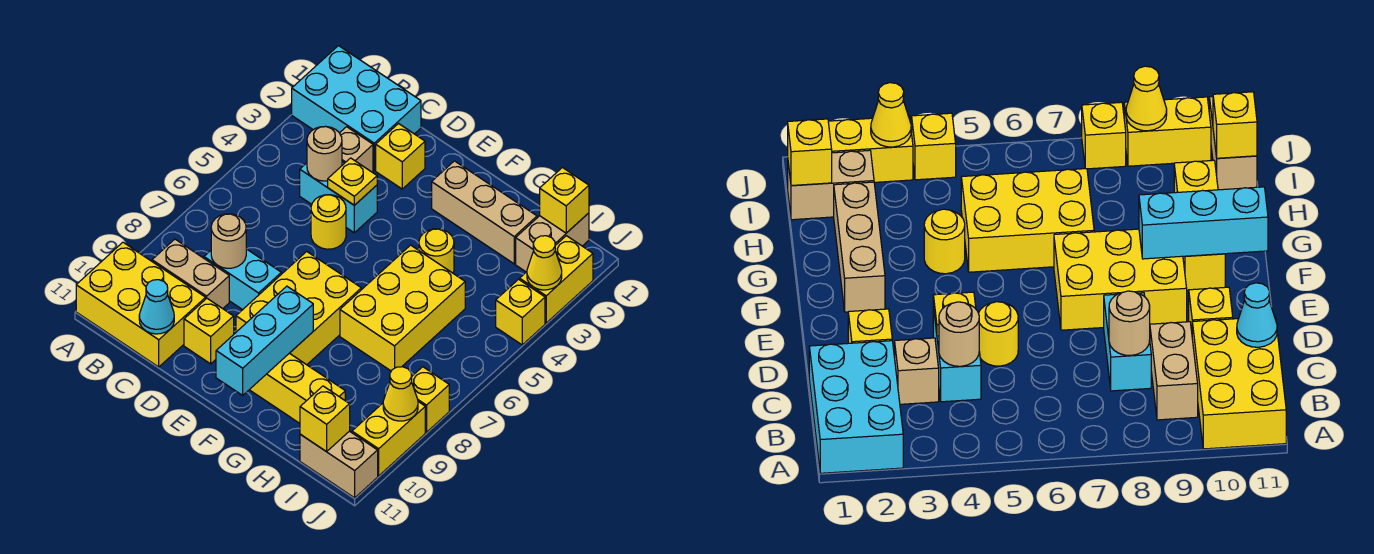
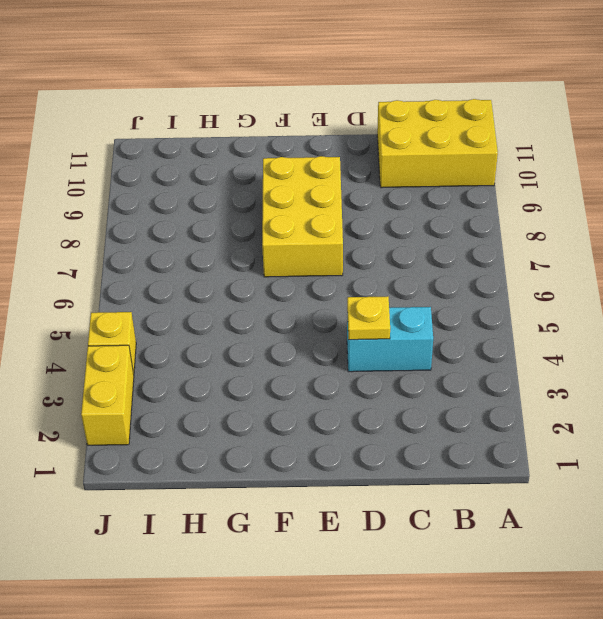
none -> cyan brick A1:C2 level 1
none -> tan brick B9:C9 level 1
none -> tan brick C3 level 1

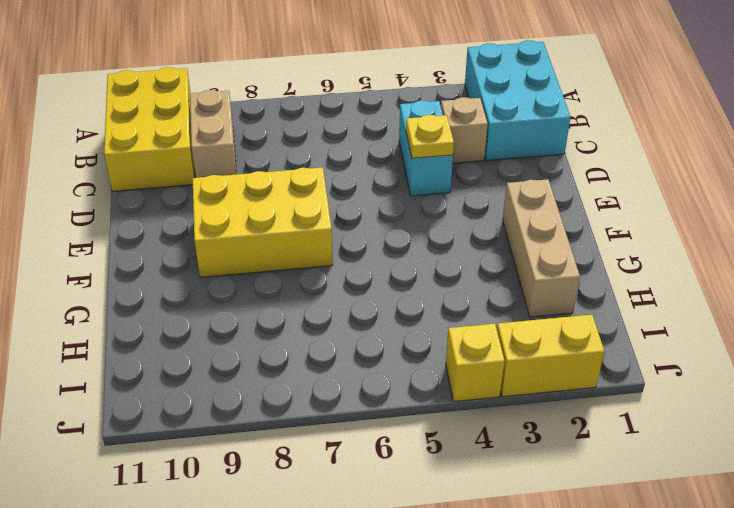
none -> cyan brick C8:D8 level 1
none -> yellow brick D2 level 1
none -> yellow round brick D5 level 1

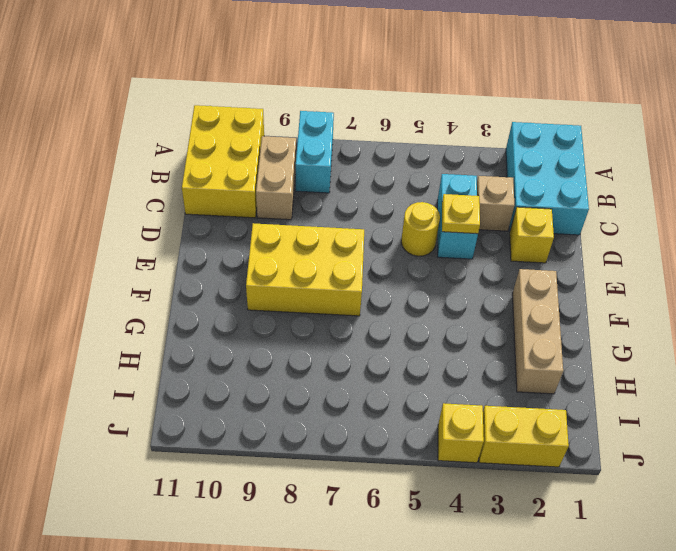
cyan brick A8:B8 level 1 -> cyan brick C8:D8 level 1
none -> yellow brick D10 level 1
none -> yellow brick F10:H10 level 1
none -> yellow round brick G4 level 1

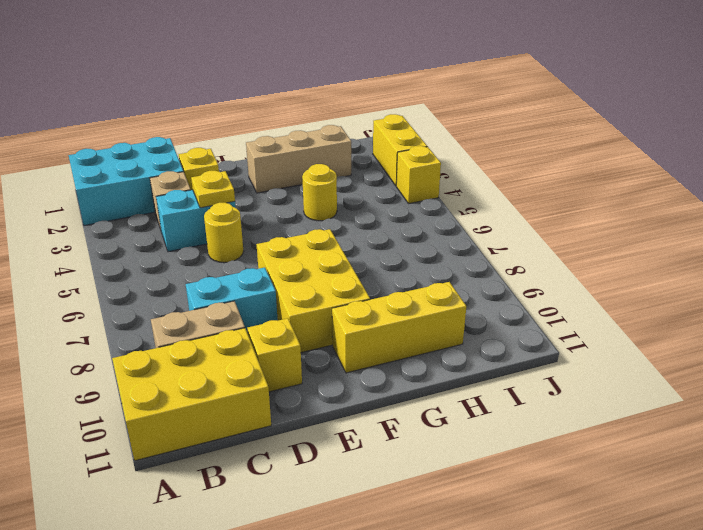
none -> yellow brick G5:H7 level 1
none -> tan brick I1:I2 level 1
none -> tan brick I11:J11 level 1

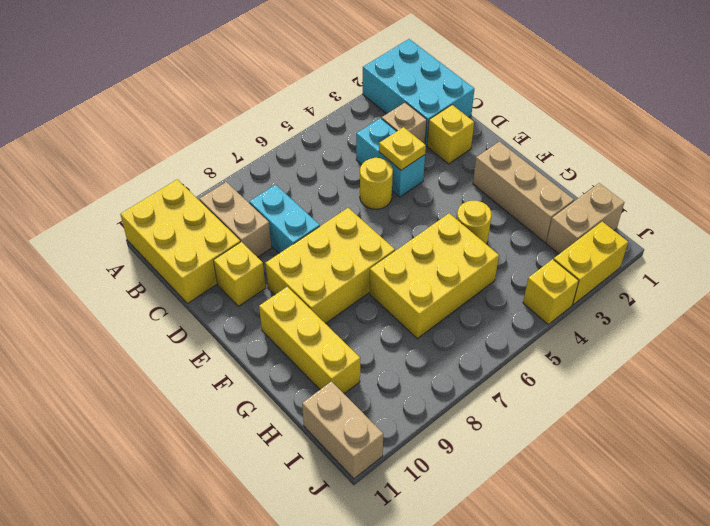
none -> yellow brick J8 level 1
none -> yellow brick J9:J10 level 1
none -> tan round brick C4 level 2

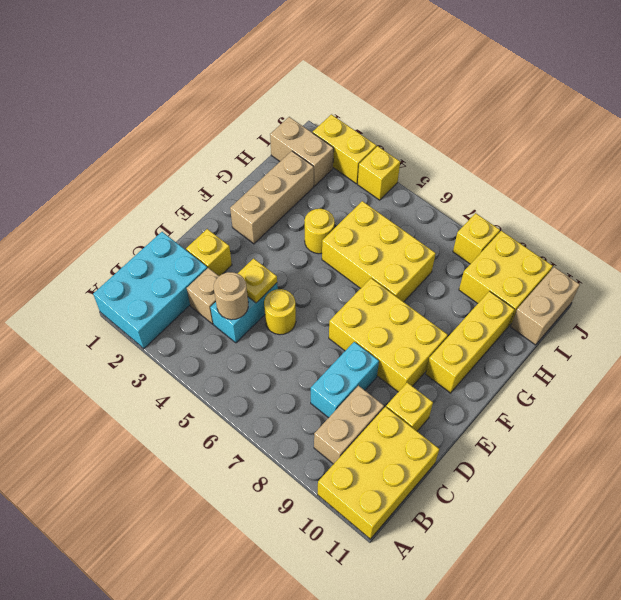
yellow brick I9:J10 level 1 -> yellow brick J9:J10 level 1
none -> tan round brick C8 level 2
none -> cyan cone C11 level 2
none -> cyan brick F9:F11 level 2

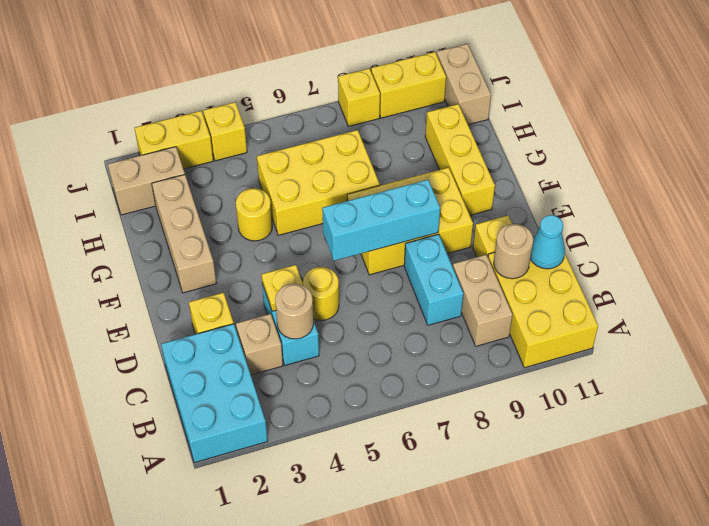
tan round brick C10 level 2 -> tan round brick C8 level 2
cyan brick E6:E8 level 2 -> cyan brick F9:F11 level 2
none -> yellow brick I1 level 2
none -> yellow brick I11 level 2
none -> yellow cone J3 level 2

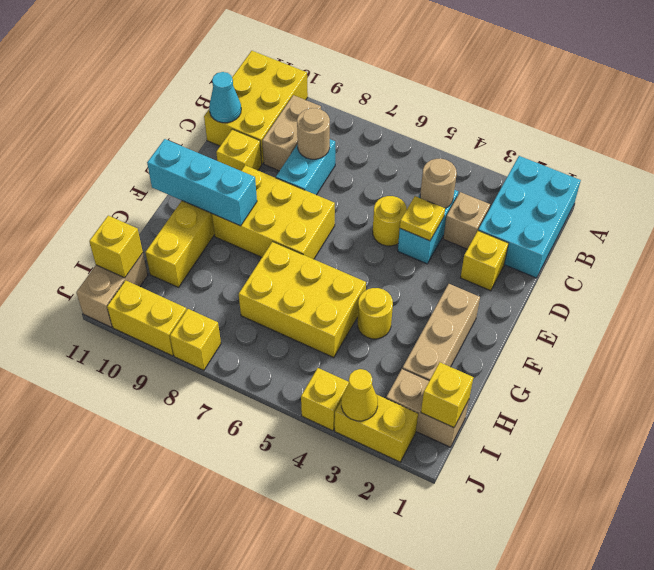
none -> yellow cone J9 level 2

